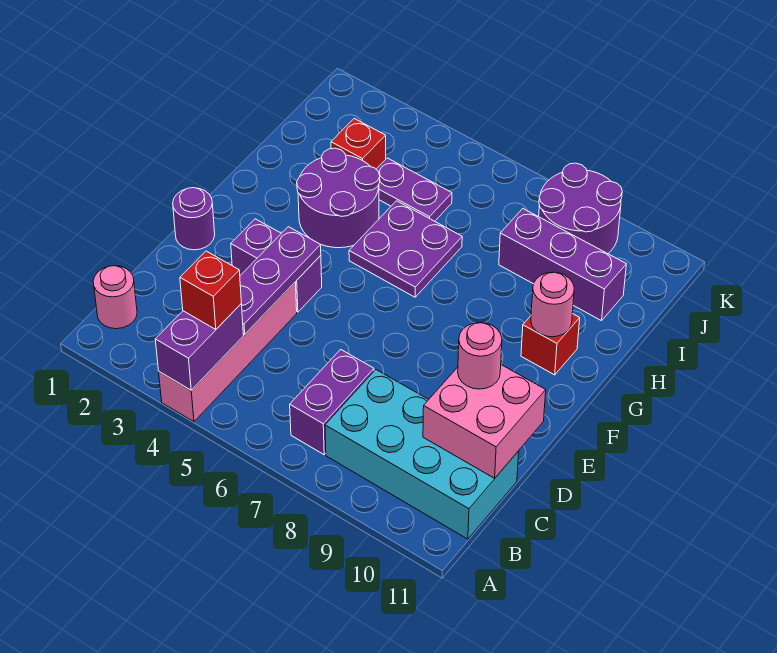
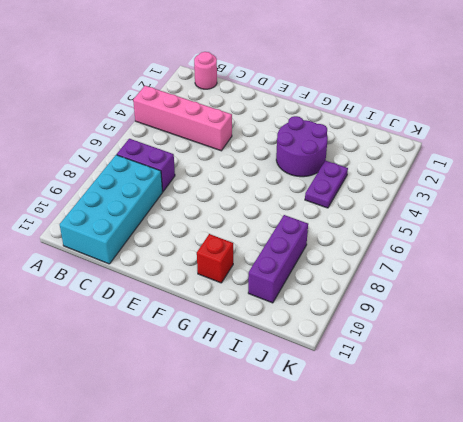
none -> purple round brick E1 level 1
none -> purple brick E3:E4 level 1
none -> purple plate G5:H6 level 1

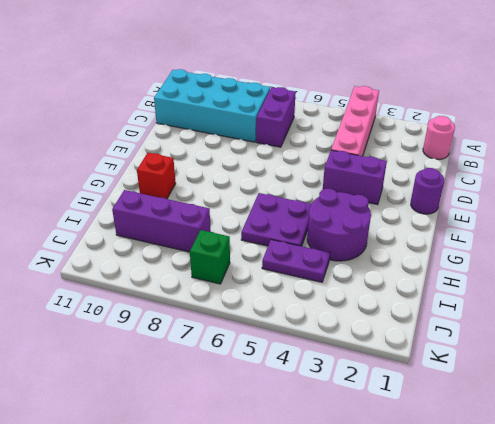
green brick J7 level 1 -> none
none -> red brick I3 level 1
none -> purple round brick J8:K9 level 1
none -> purple brick A4:B4 level 2

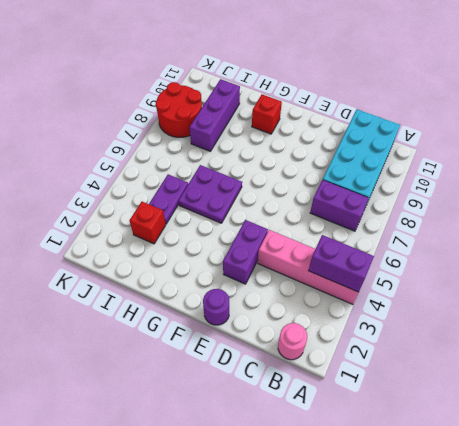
red round brick J8:K9 level 1 -> purple round brick J8:K9 level 1
none -> purple round brick G3:H4 level 1
none -> purple plate C4:E4 level 2
none -> pink brick C10:D11 level 2

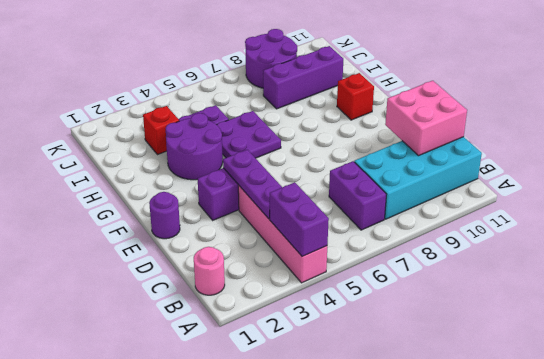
none -> pink round brick G10 level 2
none -> red brick B4 level 3
none -> pink round brick D10 level 3

